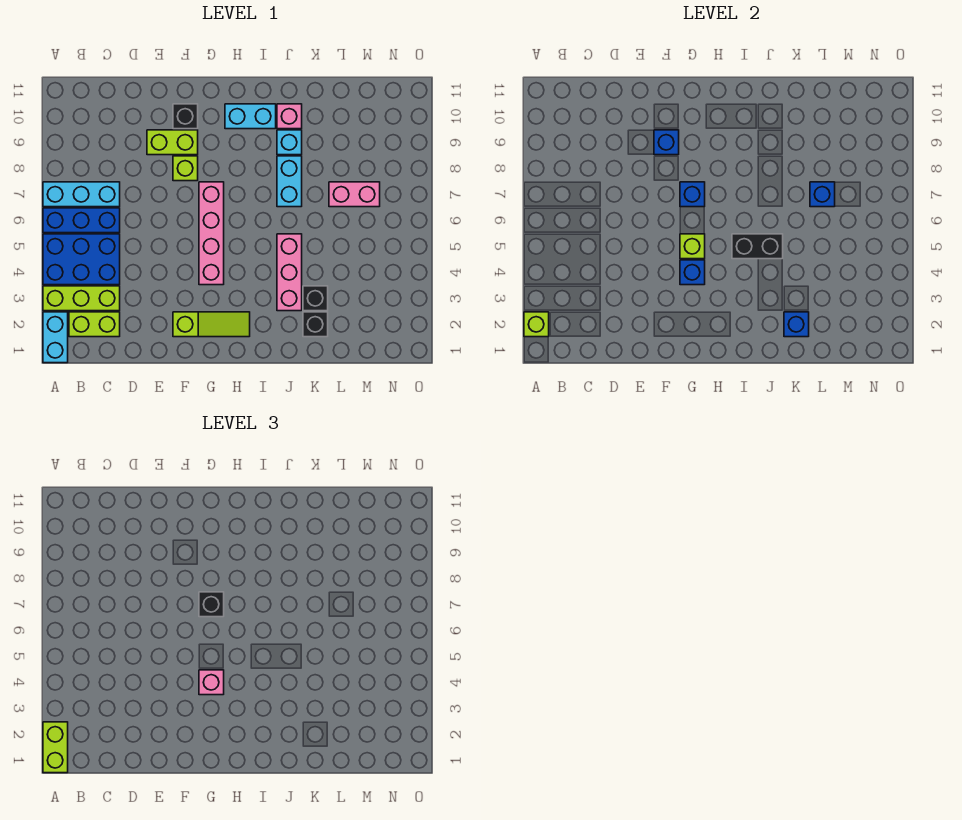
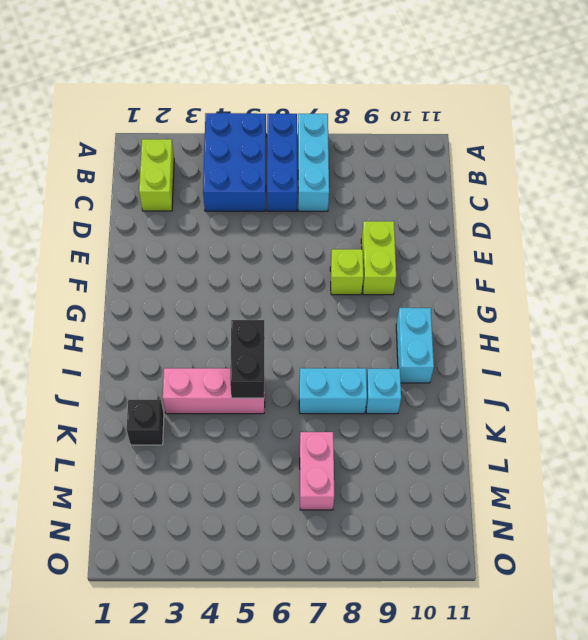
none -> cyan brick A1:A2 level 1
none -> lime brick A3:C3 level 1
none -> lime slope F2:H2 level 1 top F
none -> black brick F10 level 1

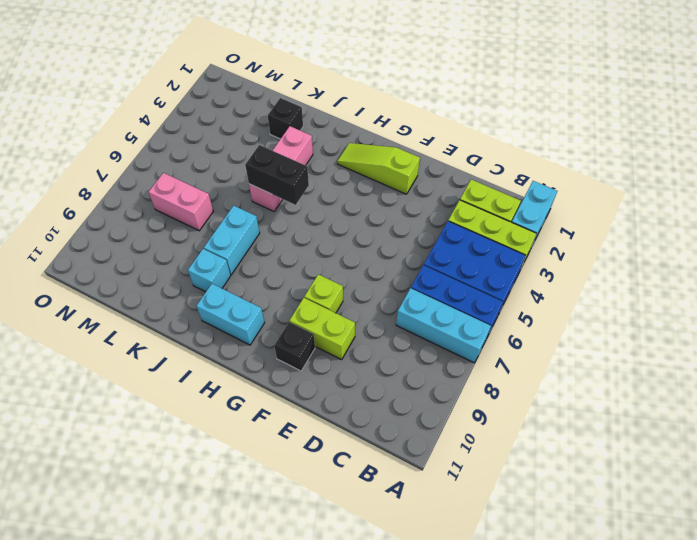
none -> pink brick G4:G7 level 1
none -> pink brick J10 level 1
none -> black brick K3 level 1
none -> lime brick A2 level 2

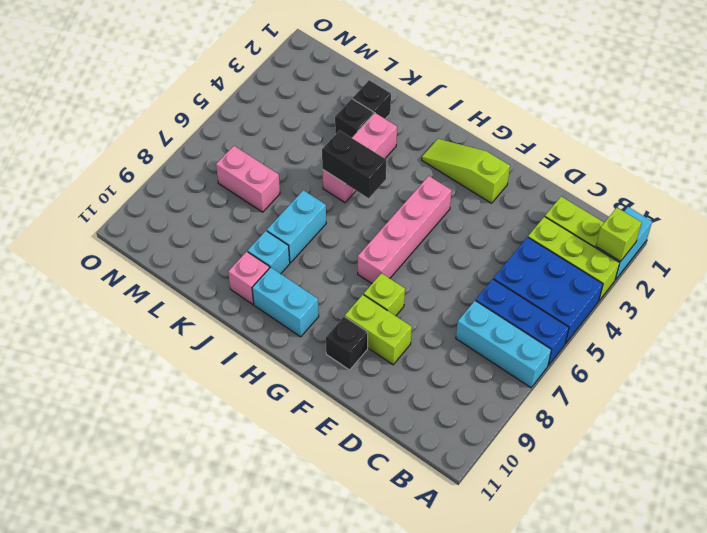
none -> blue brick F9 level 2
none -> blue brick G4 level 2
none -> lime brick G5 level 2
none -> blue brick G7 level 2

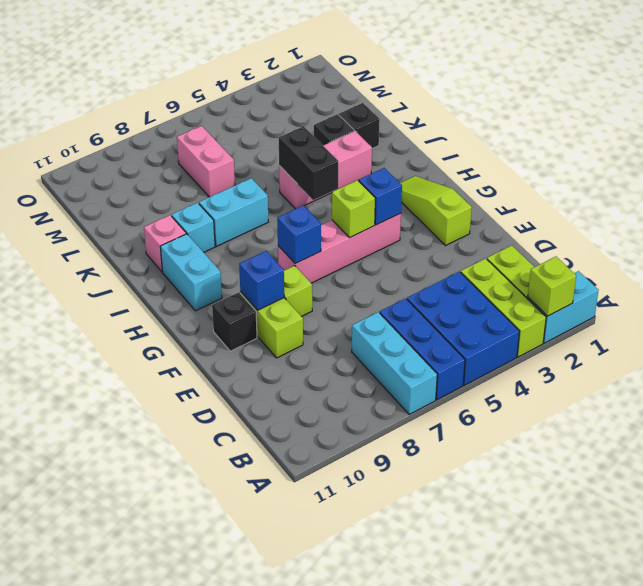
none -> blue brick K2 level 2
none -> blue brick L7 level 2
none -> lime brick A1:A2 level 3
none -> pink brick G4 level 3

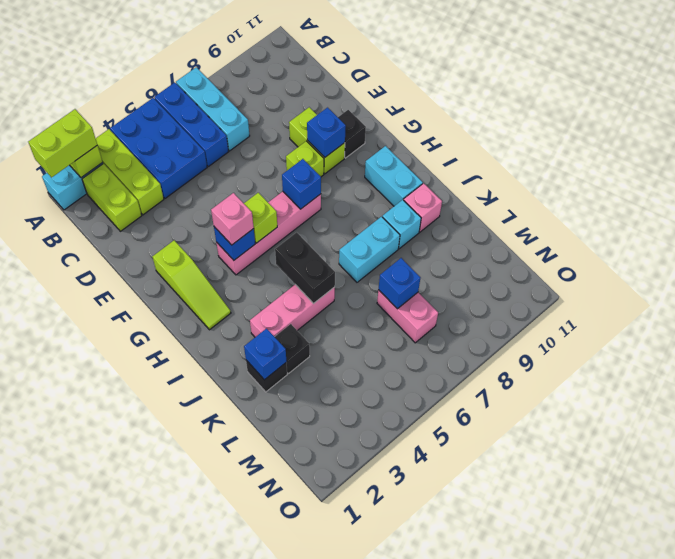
none -> black brick G7 level 3

